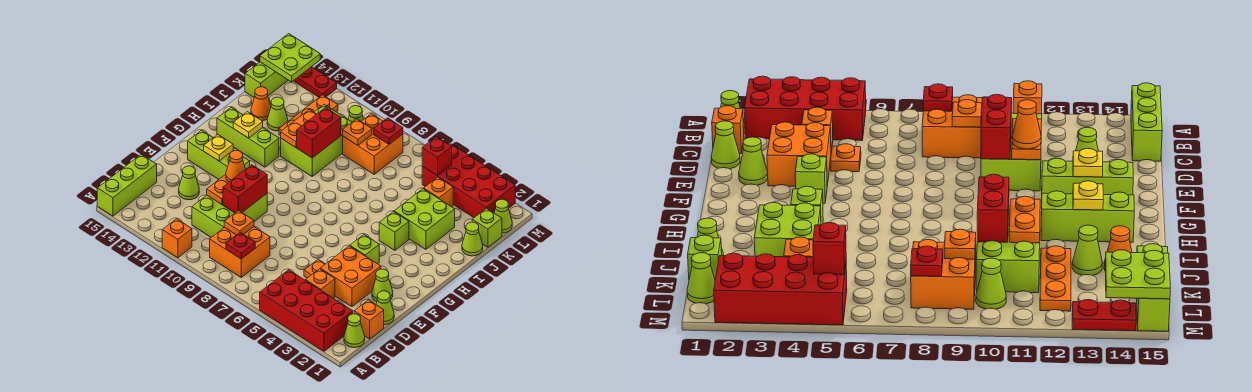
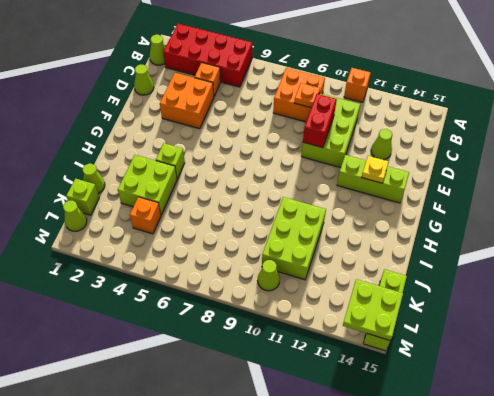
none -> lime brick A15:C15 level 1
none -> orange brick C1 level 1
none -> orange plate D5 level 1
none -> lime cone E2 level 1

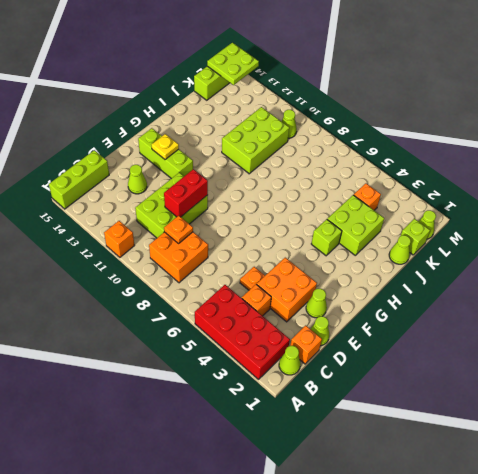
none -> lime brick F4 level 1
none -> lime brick H12:H14 level 1
none -> orange plate J12:L12 level 1
none -> lime cone J13 level 1

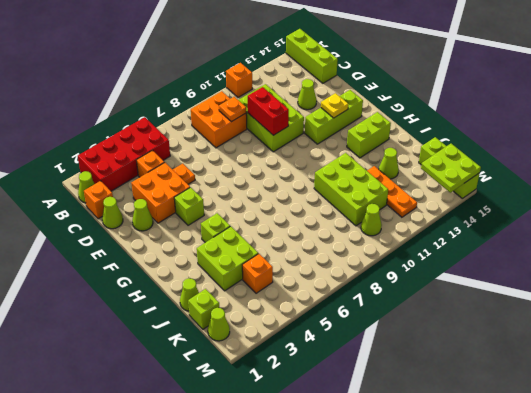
lime brick H13:H14 level 1 -> lime brick H12:H14 level 1
none -> orange cone J14 level 1
none -> orange brick K8:L9 level 1
none -> red brick L2:M5 level 1
none -> red plate M13:M14 level 1

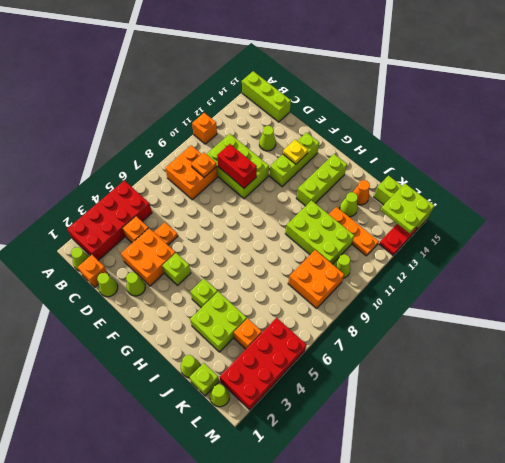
none -> red plate B8 level 2
none -> orange plate D11:E11 level 2
none -> yellow plate H13 level 2
none -> red brick I10:J10 level 2

